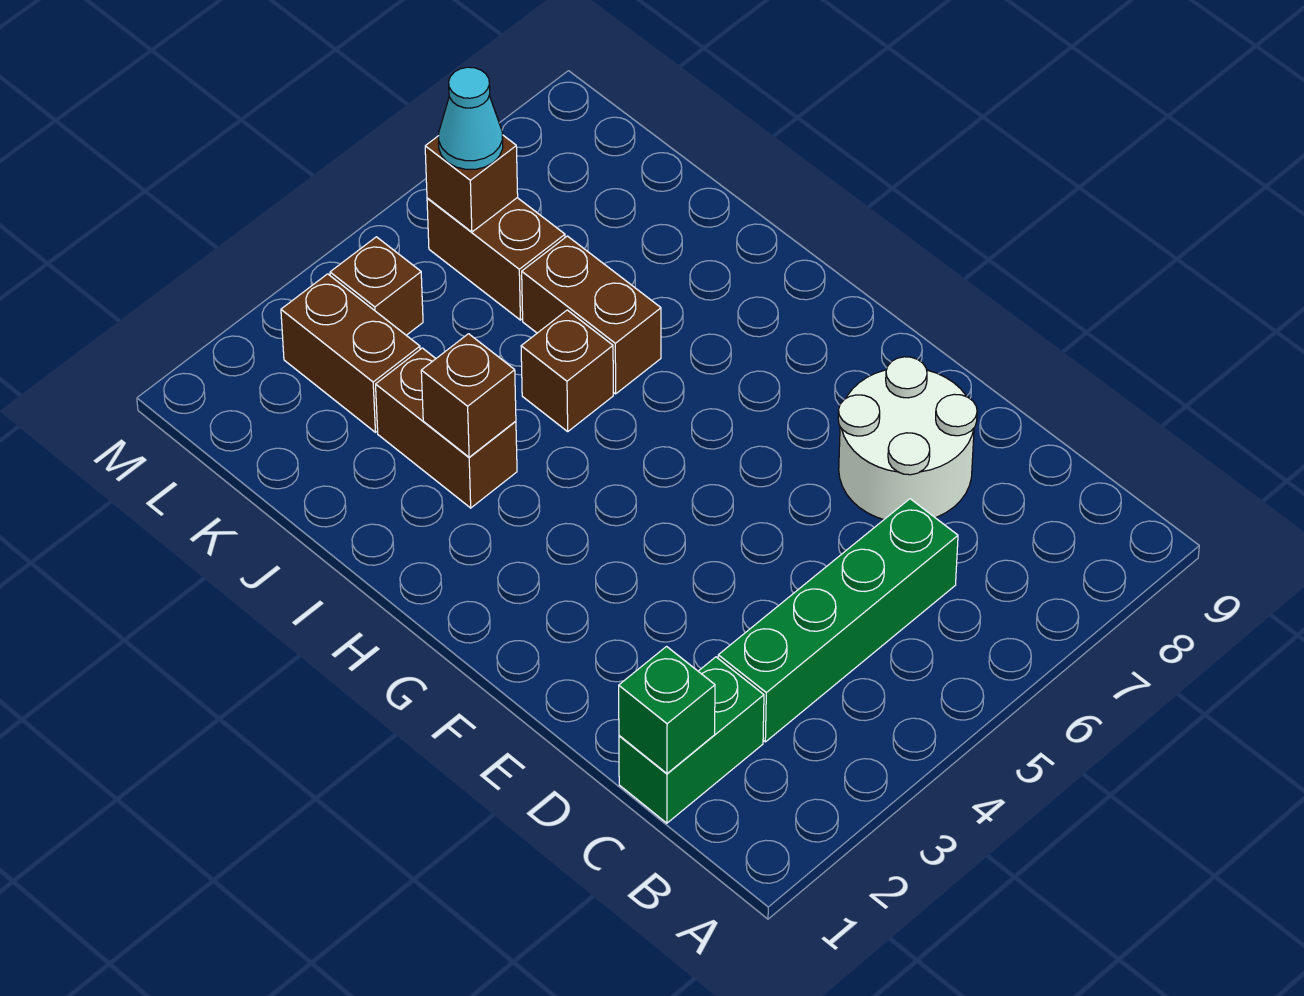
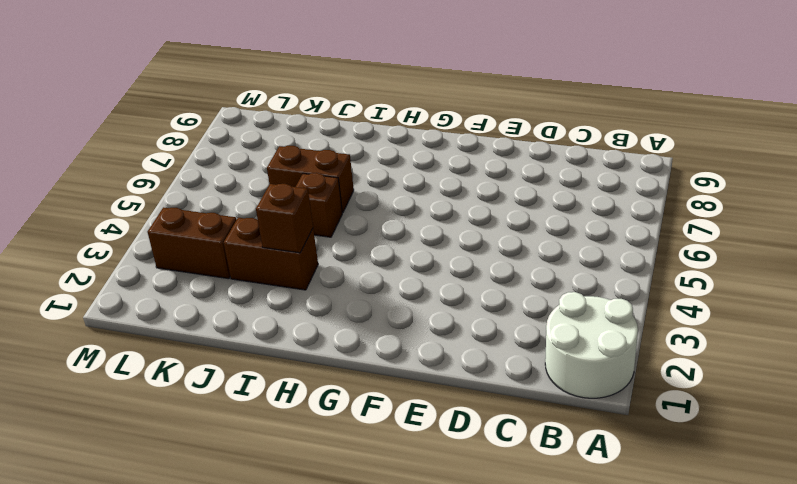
white round brick A1:B2 level 1 -> white round brick D7:E8 level 1
none -> green brick C1:C2 level 1
none -> green brick C3:C6 level 1
none -> brown brick K6:L6 level 1

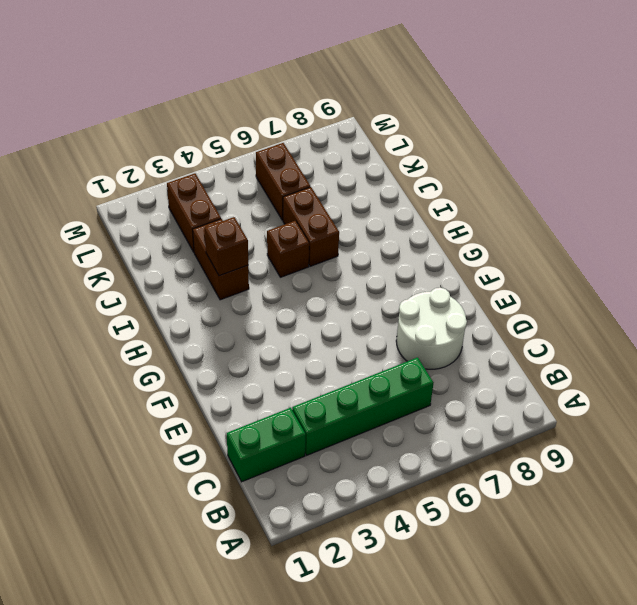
none -> brown brick L4 level 1
none -> green brick C1 level 2
none -> brown brick L6 level 2

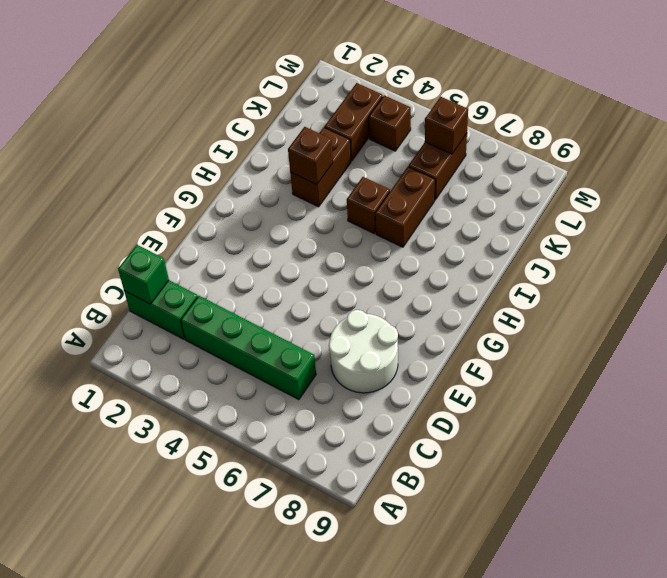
none -> cyan cone L6 level 3

